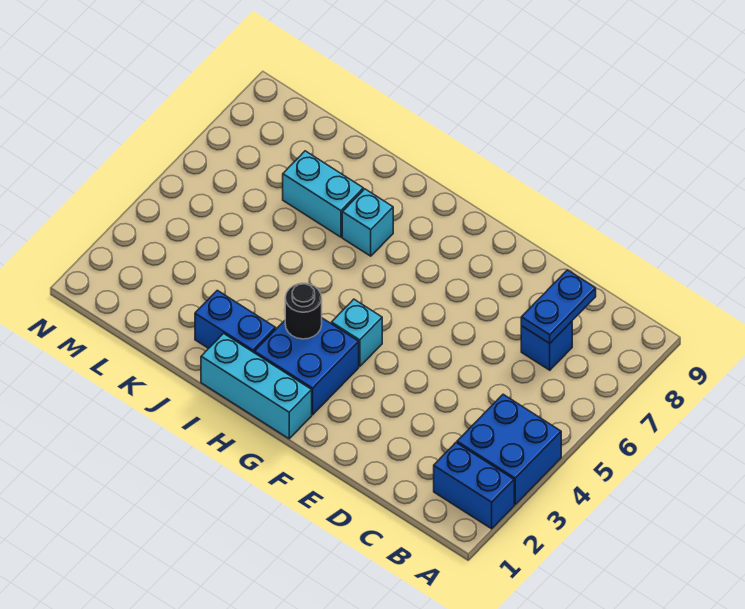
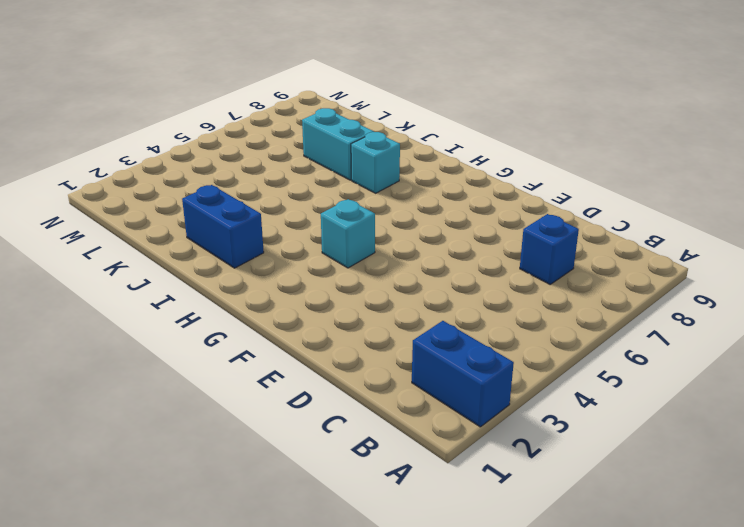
none -> blue brick A3:B4 level 1
none -> cyan brick G1:I1 level 1

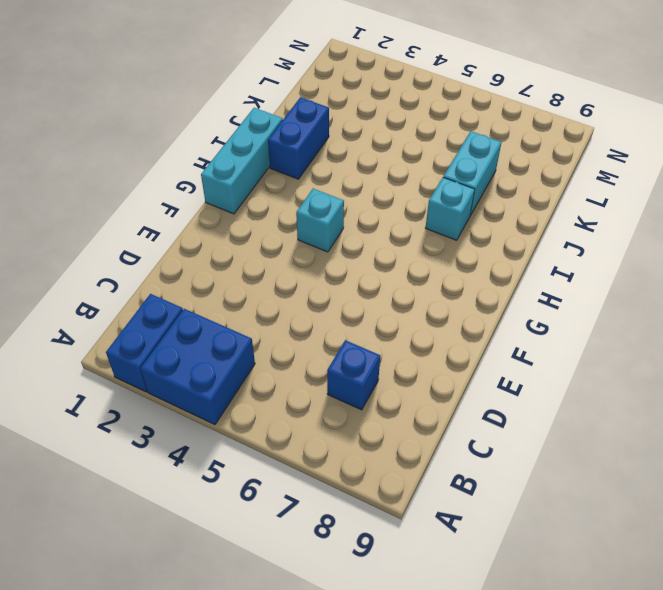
none -> blue brick G2:H3 level 1
none -> blue plate C7:C8 level 2

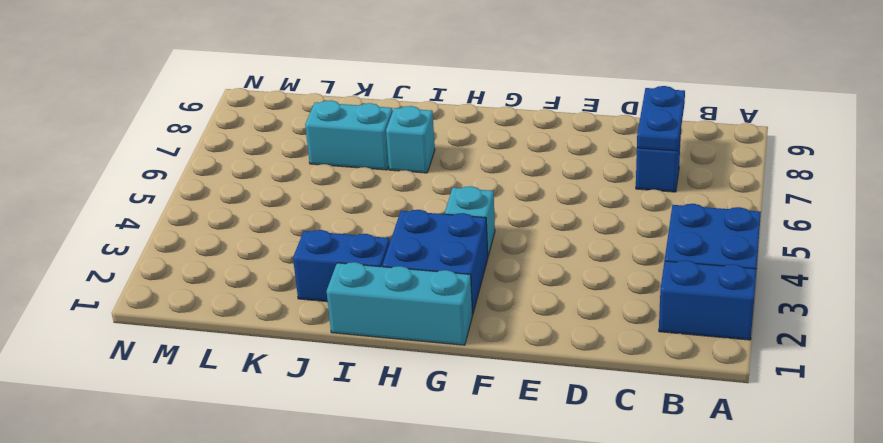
none -> black round brick H3 level 2

